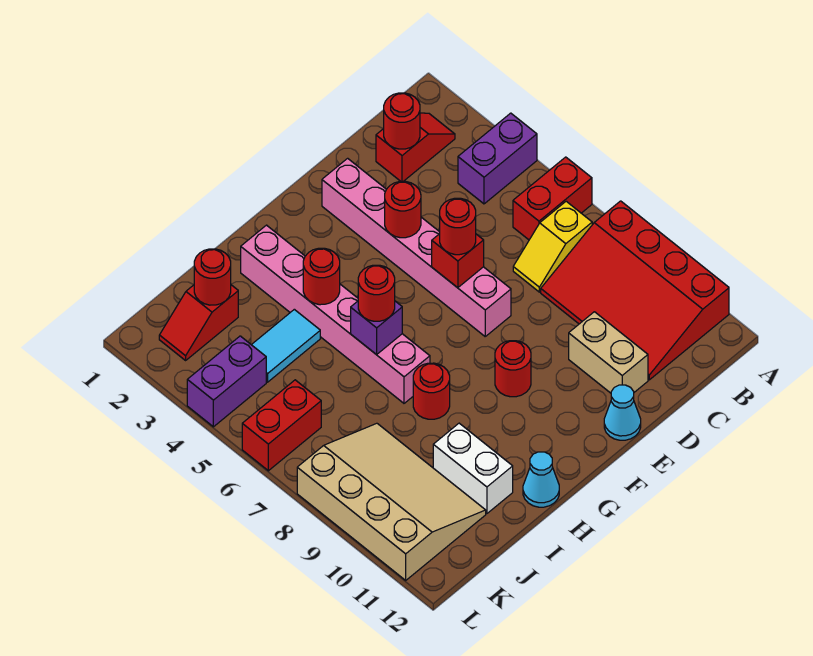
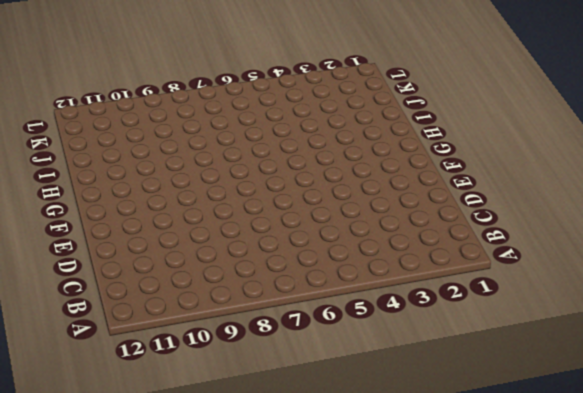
none -> purple brick A4:B4 level 1
none -> red brick A6:B6 level 1
none -> red slope A8:C11 level 1 top A

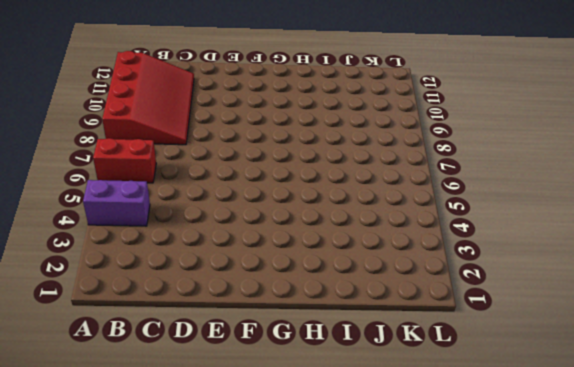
none -> red slope B2:C2 level 1 top C
none -> yellow slope B7:C7 level 1 top B
none -> tan brick D10:D11 level 1

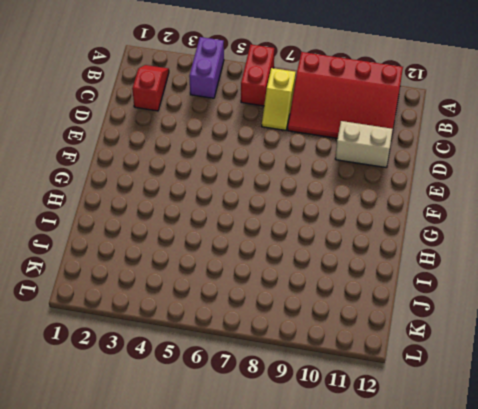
none -> pink brick E2:E7 level 1
none -> cyan cone E12 level 1
none -> red round brick F9 level 1

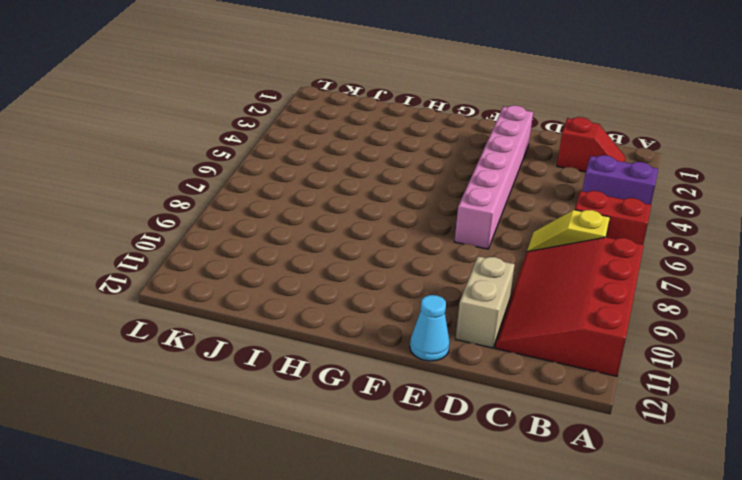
none -> red round brick F9 level 1
none -> pink brick H2:H7 level 1
none -> red round brick H8 level 1

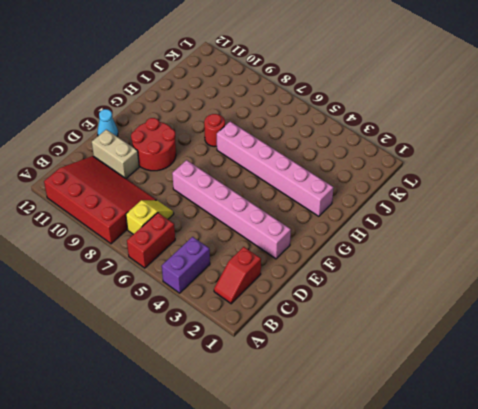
red round brick E9:F10 level 1 -> red round brick F9 level 1
none -> cyan cone H12 level 1
none -> cyan tile I4:J4 level 1
none -> white brick I10:I11 level 1

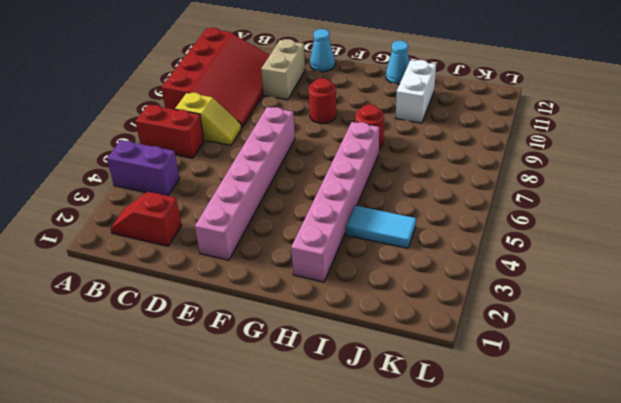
none -> red slope J2:K2 level 1 top J
none -> tan slope J8:L11 level 1 top L
none -> purple brick K4:L4 level 1

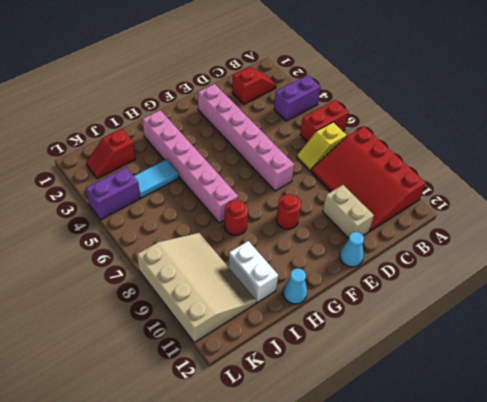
none -> red brick K6:L6 level 1
none -> red round brick C2 level 2
none -> red round brick E4 level 2

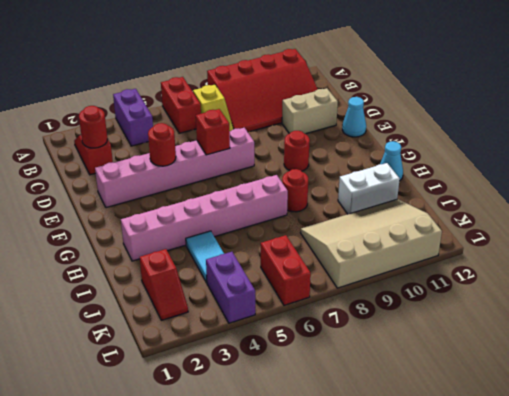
none -> red round brick H4 level 2
none -> purple brick H6 level 2
none -> red round brick J2 level 2

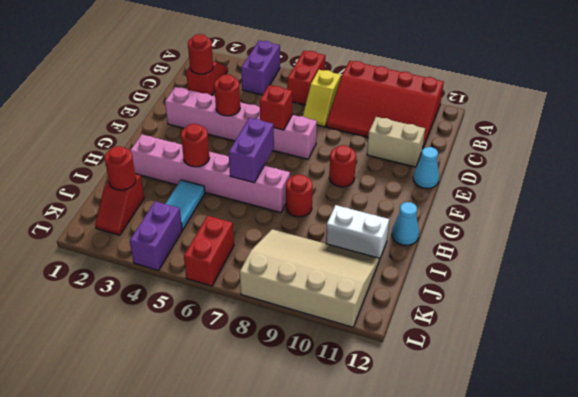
purple brick G6:H6 level 2 -> purple brick H6 level 2
none -> red round brick E6 level 3
none -> red round brick H6 level 3

